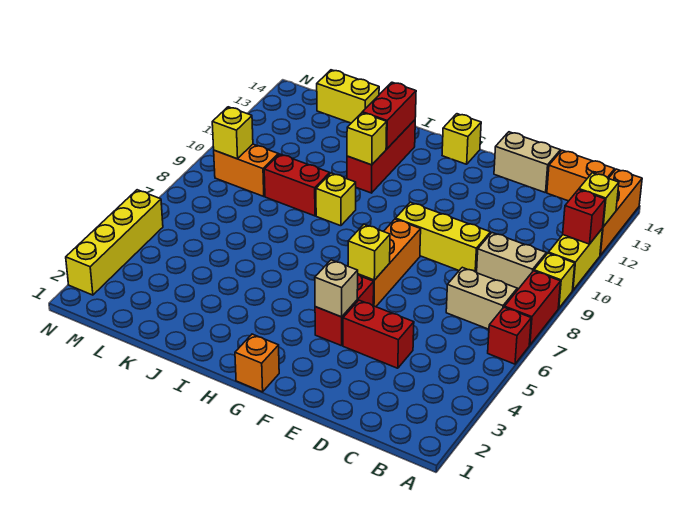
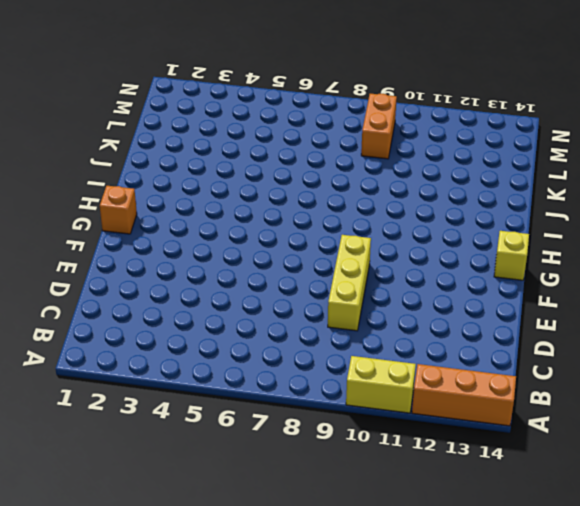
none -> red brick A6 level 1
none -> red brick A7:A8 level 1
none -> yellow brick A9 level 1

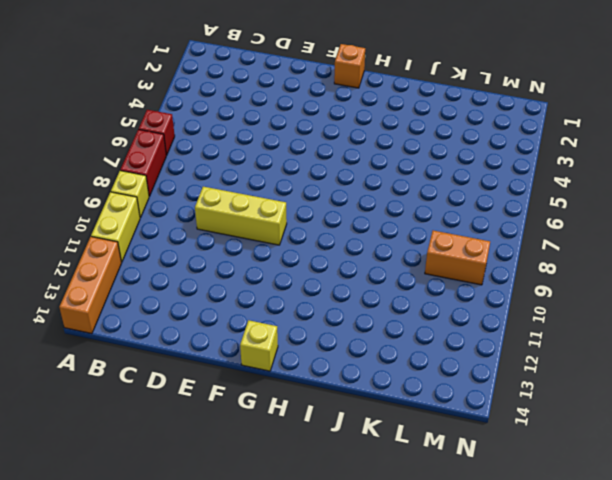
none -> tan brick B7:C7 level 1
none -> tan brick B9:C9 level 1
none -> orange brick B14:C14 level 1

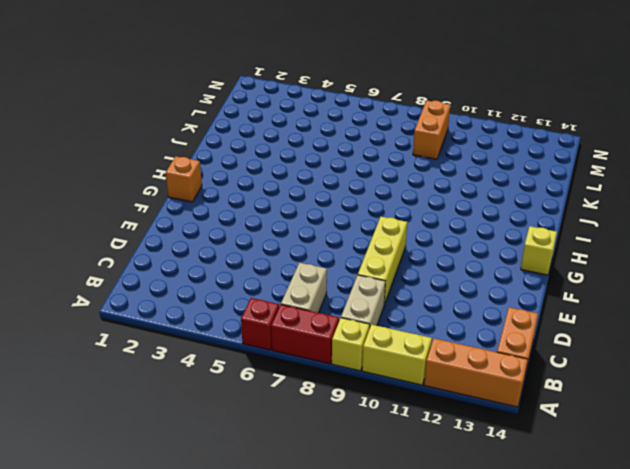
none -> red brick D4:E4 level 1
none -> tan brick D14:E14 level 1
none -> red brick F4:F5 level 1

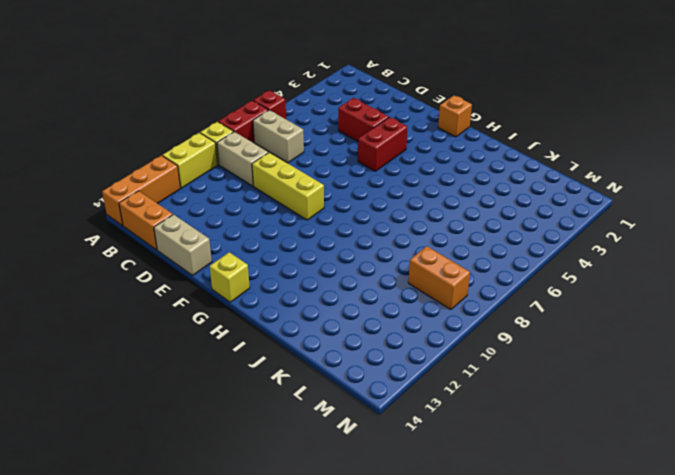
none -> orange brick F6:F8 level 1
none -> yellow brick I9 level 1
none -> red brick I11:I13 level 1

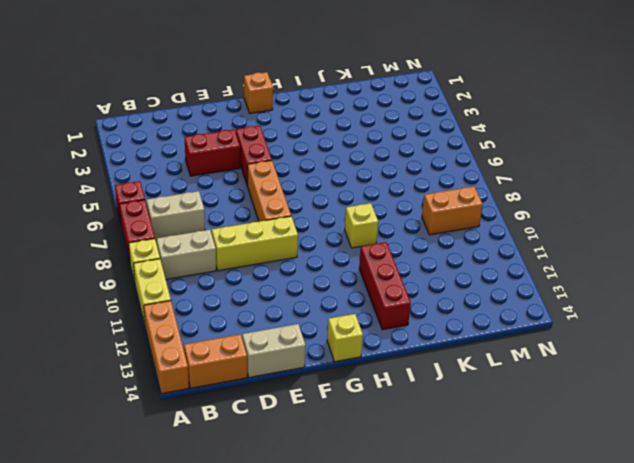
none -> red brick J9:K9 level 1
none -> yellow brick K14:L14 level 1
none -> yellow brick N2:N5 level 1

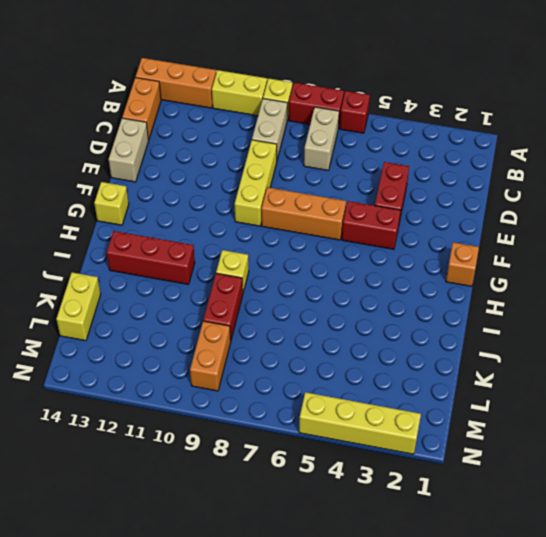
none -> red brick A11 level 2
none -> yellow brick A12 level 2
none -> tan brick F4 level 2

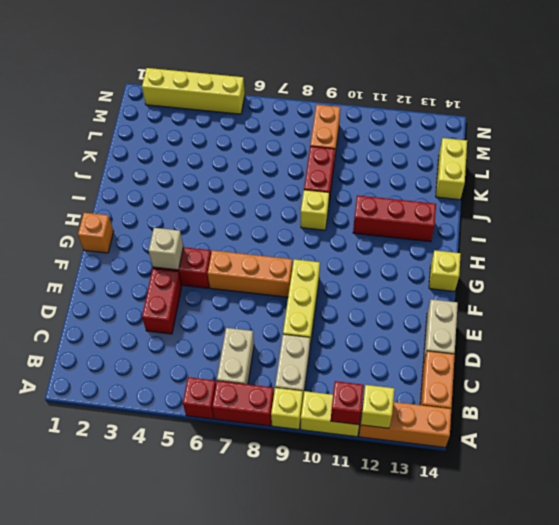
none -> yellow brick F6 level 2
none -> yellow brick I11 level 2
none -> red brick I12:I13 level 2

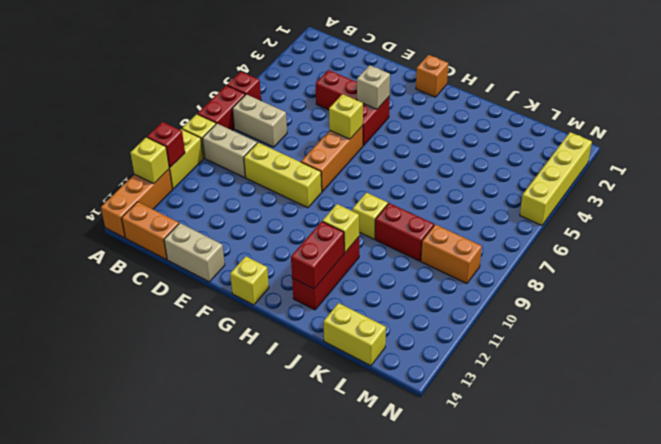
none -> yellow brick M9 level 2

